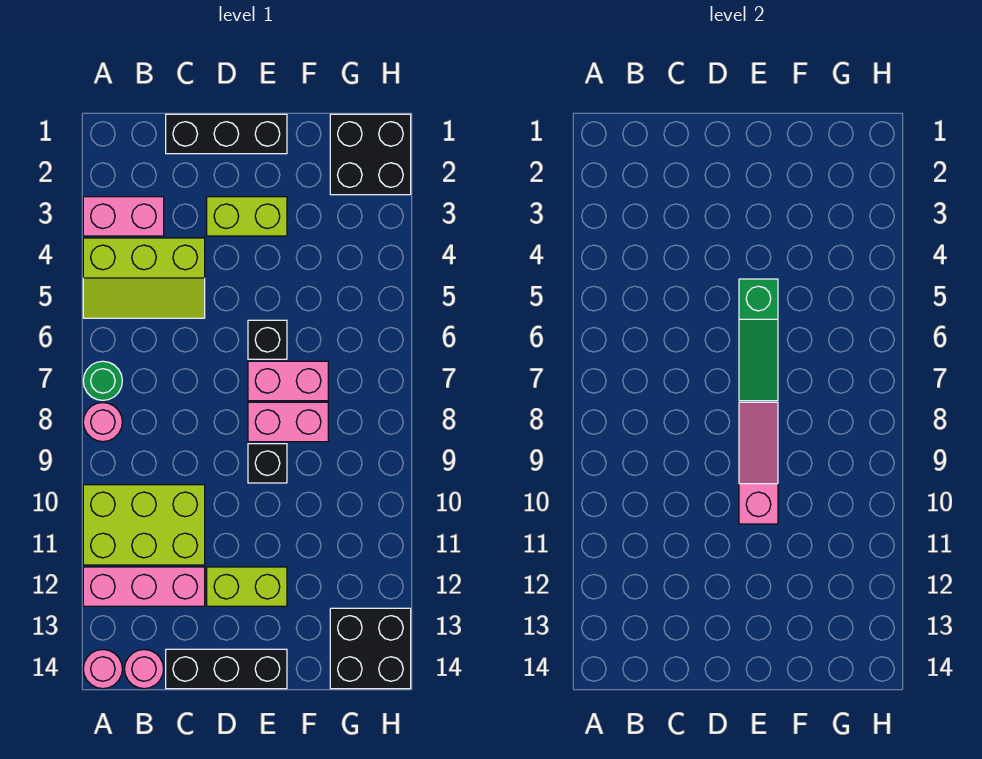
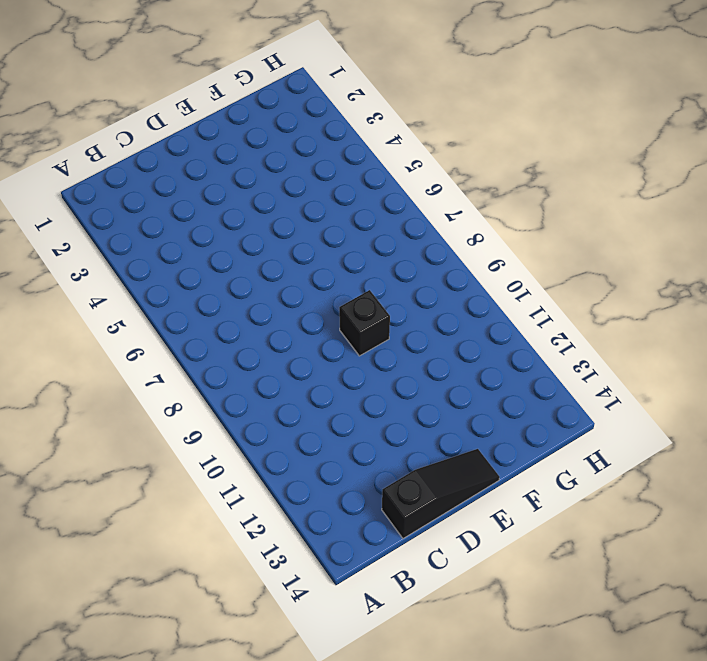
black slope C14:E14 level 1 top C -> black brick C14:E14 level 1
none -> pink brick A3:B3 level 1
none -> lime slope A4:C5 level 1 top 4
none -> green round brick A7 level 1

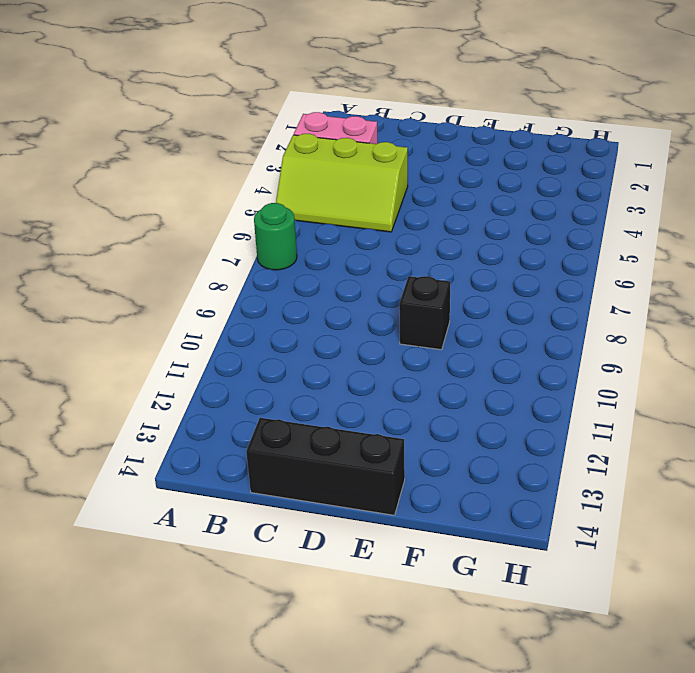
none -> pink round brick A8 level 1
none -> lime brick A10:C11 level 1
none -> pink brick A12:C12 level 1

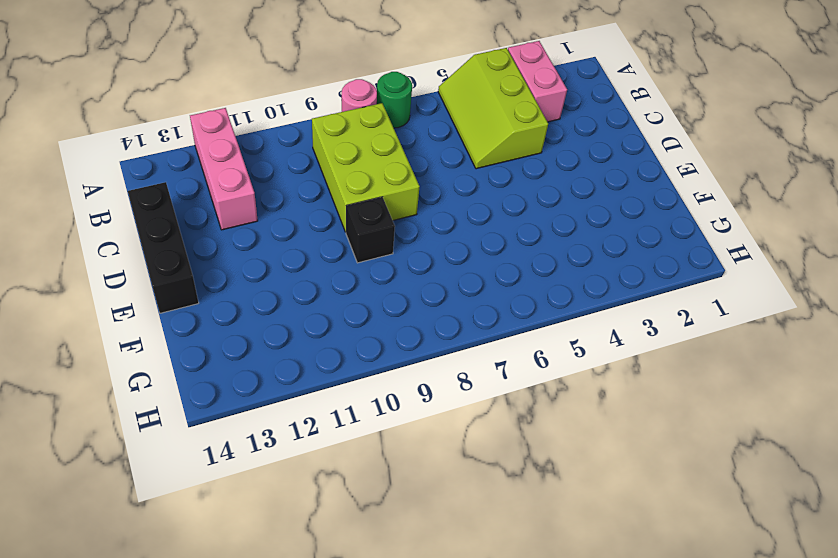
lime brick B8:D9 level 1 -> lime brick A10:C11 level 1
none -> pink round brick A14 level 1
none -> pink round brick B14 level 1
none -> black brick C1:E1 level 1

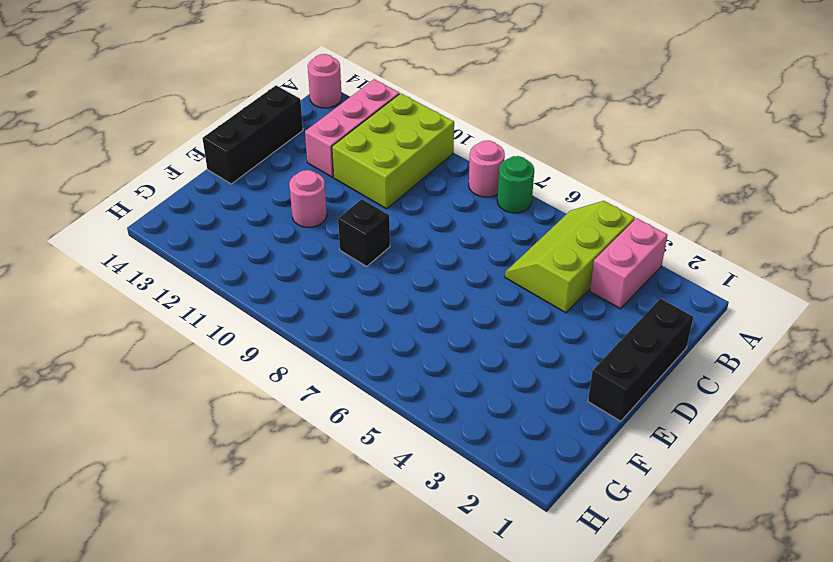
pink round brick E11 level 1 -> pink round brick B14 level 1
none -> lime brick D3:E3 level 1
none -> lime brick D12:E12 level 1
none -> black brick E6 level 1

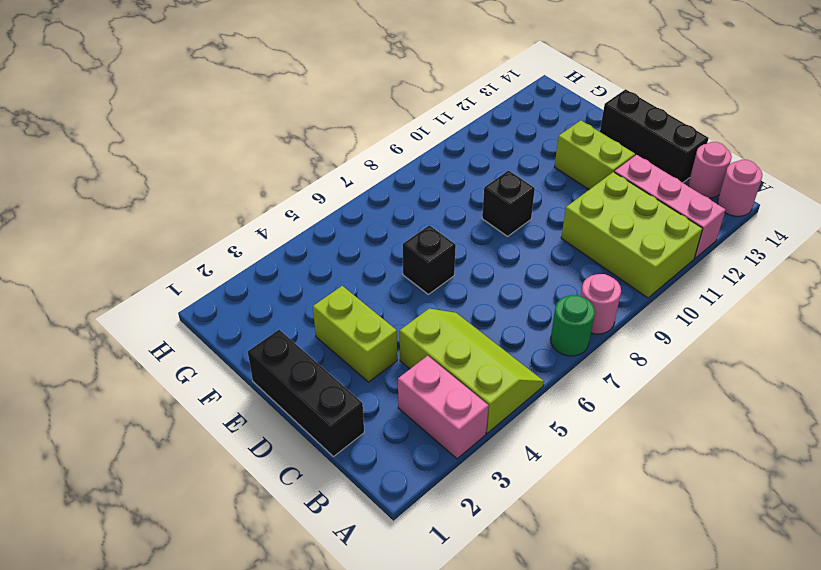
none -> pink brick E7:F7 level 1
none -> pink brick E8:F8 level 1
none -> black brick G1:H2 level 1

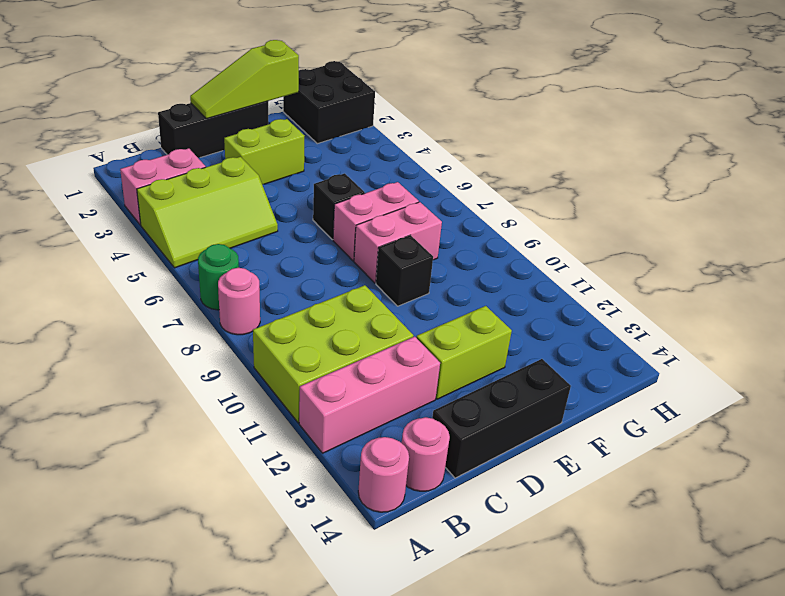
lime slope D1:F1 level 2 top F -> none
none -> black brick G13:H14 level 1
none -> green slope E5:E7 level 2 top 5
none -> pink slope E8:E10 level 2 top 10

